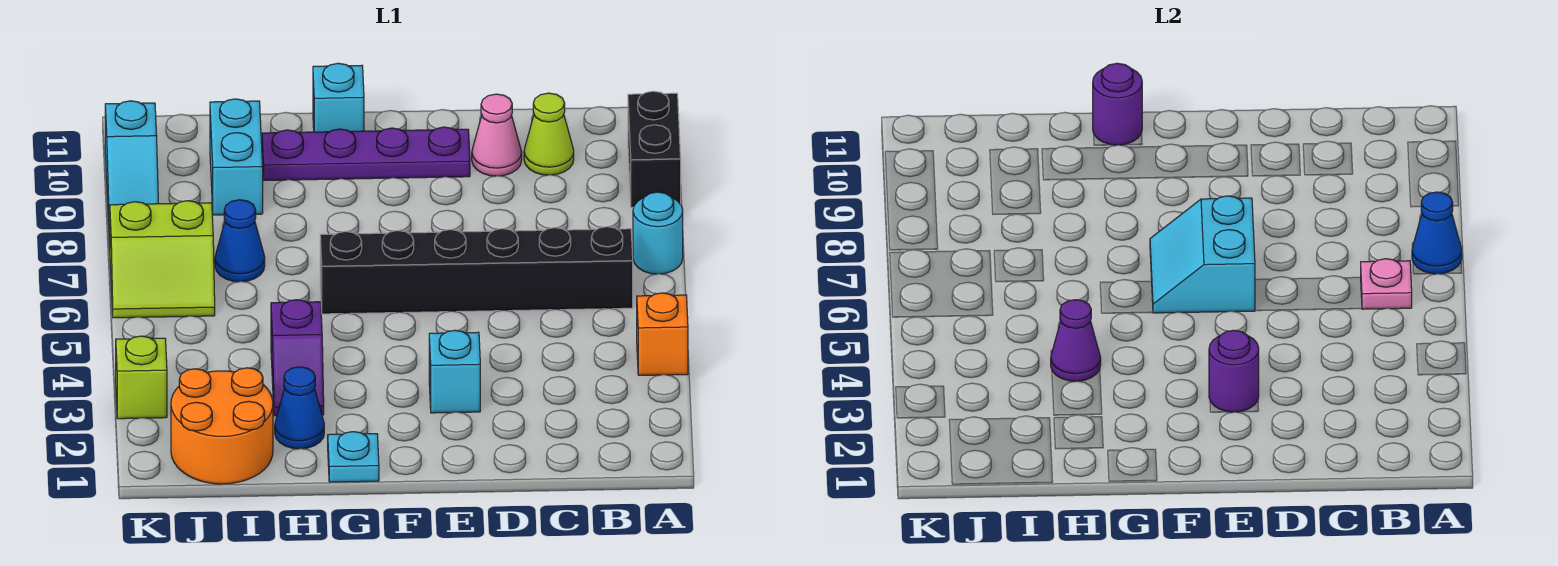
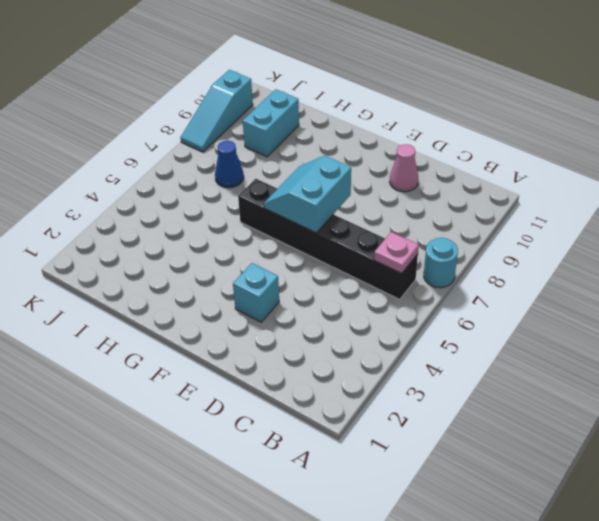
none -> orange brick A4 level 1
none -> black brick A9:A10 level 1
none -> lime cone C10 level 1

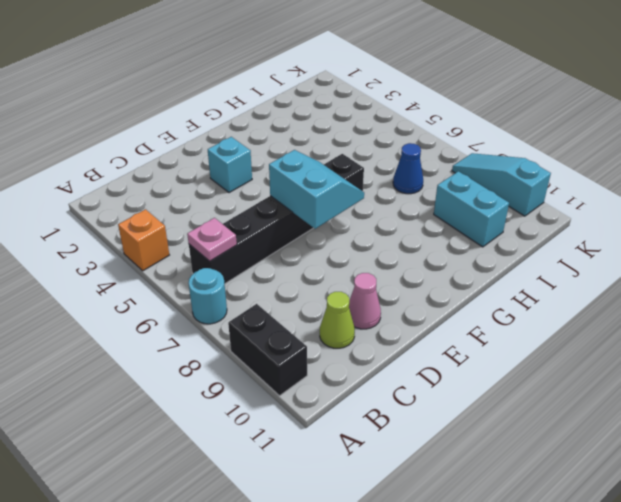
none -> purple plate E10:H10 level 1
none -> cyan plate G1 level 1
none -> cyan brick G11 level 1

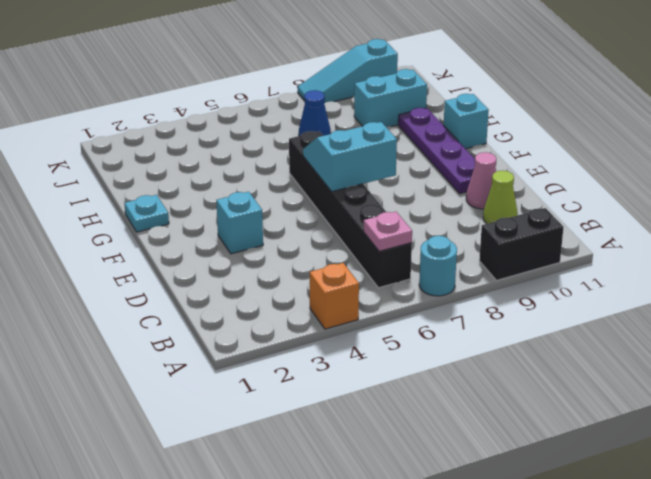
none -> blue cone H2 level 1
none -> purple slope H3:H4 level 1 top 4
none -> orange round brick I1:J2 level 1

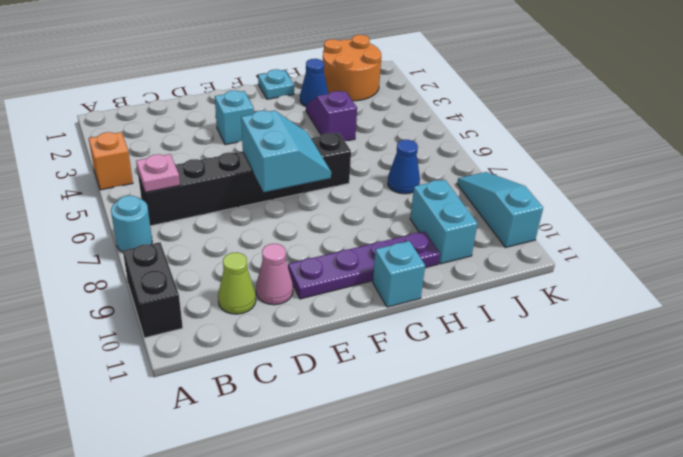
none -> lime slope J6:K7 level 1 top 7
none -> lime brick K3 level 1
none -> blue cone A7 level 2

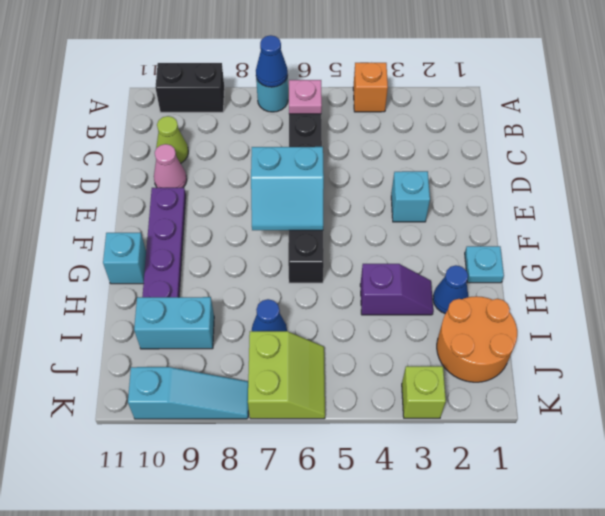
none -> purple round brick E3 level 2
none -> purple round brick G11 level 2
none -> purple cone H4 level 2

